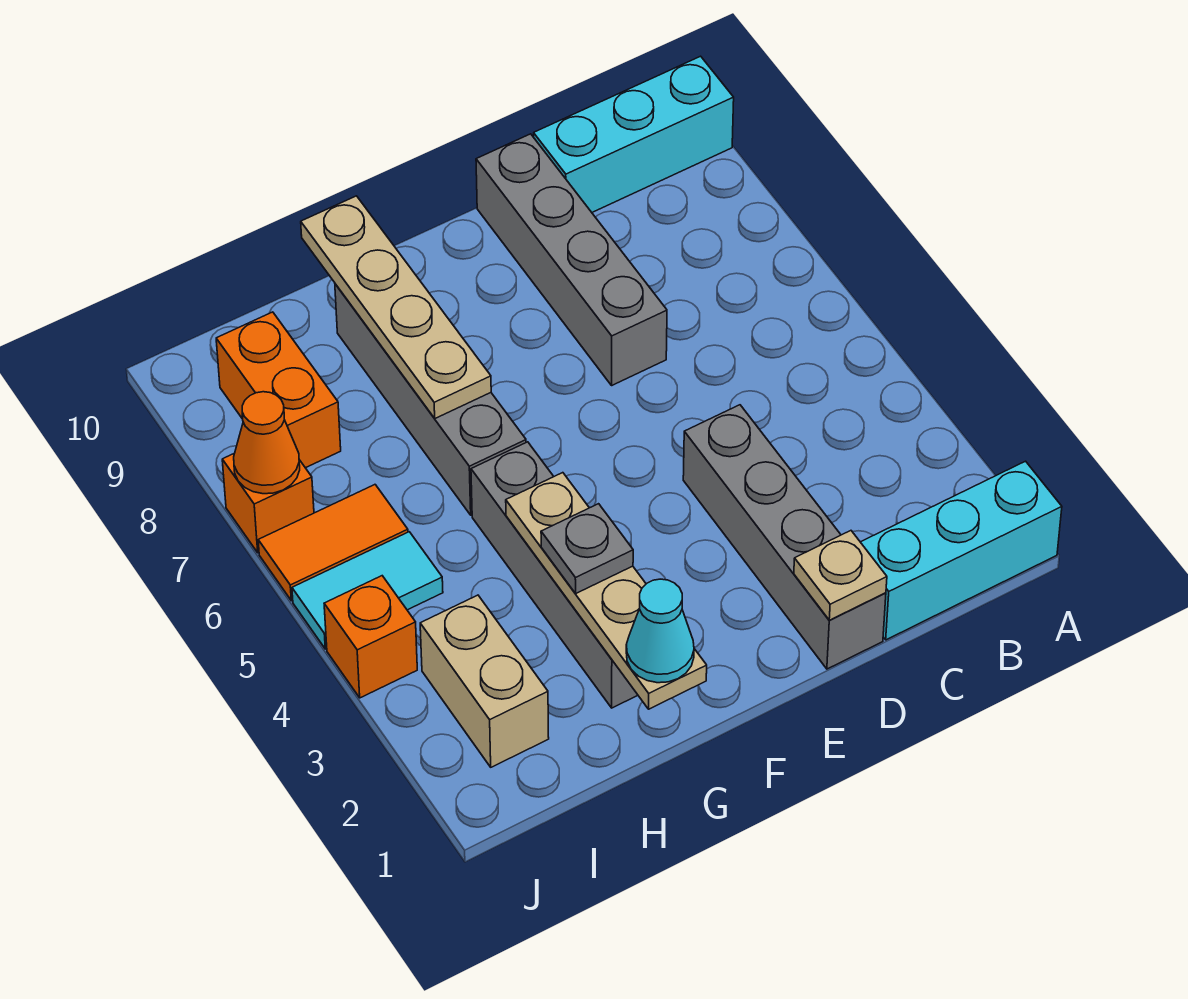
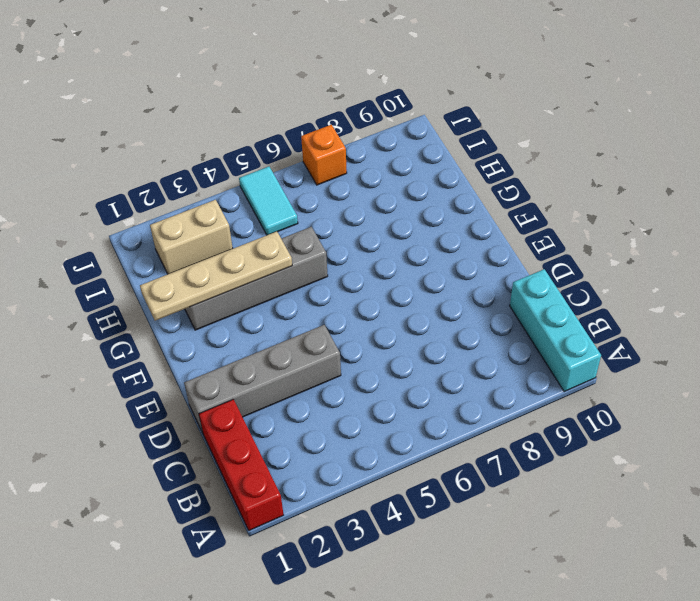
red brick A1:C1 level 1 -> cyan brick A1:C1 level 1
none -> grey brick D7:D10 level 1
none -> grey brick G6:G9 level 1
none -> orange tile I6:J6 level 1

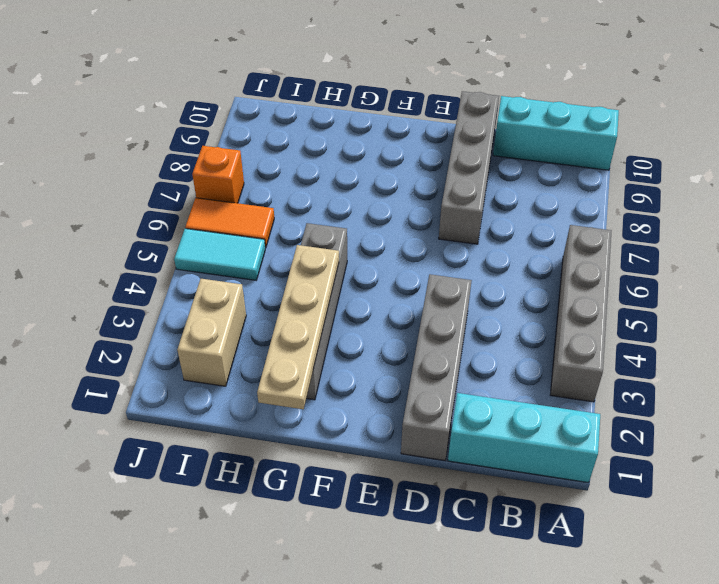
grey brick A3:A6 level 1 -> grey brick G6:G9 level 1
none -> orange brick I8:I9 level 1
none -> orange brick J4 level 1
none -> tan plate D1 level 2

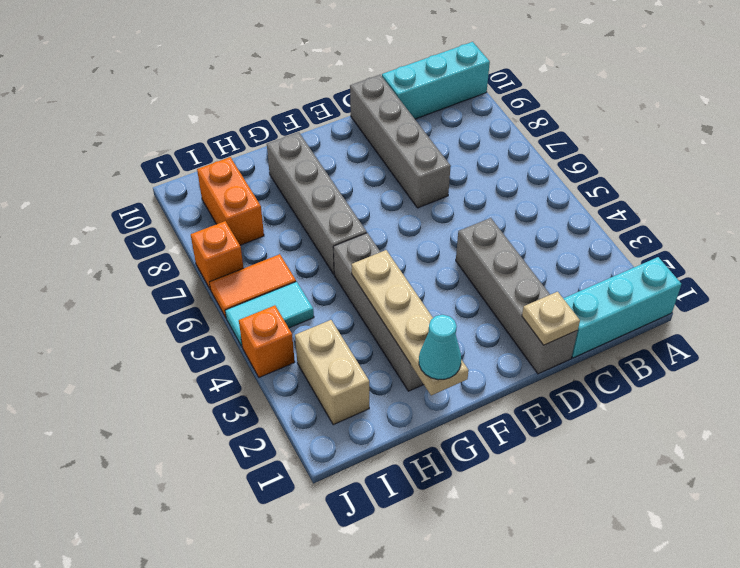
none -> tan plate G7:G10 level 2
none -> orange cone J7 level 2
none -> grey plate G3 level 3

